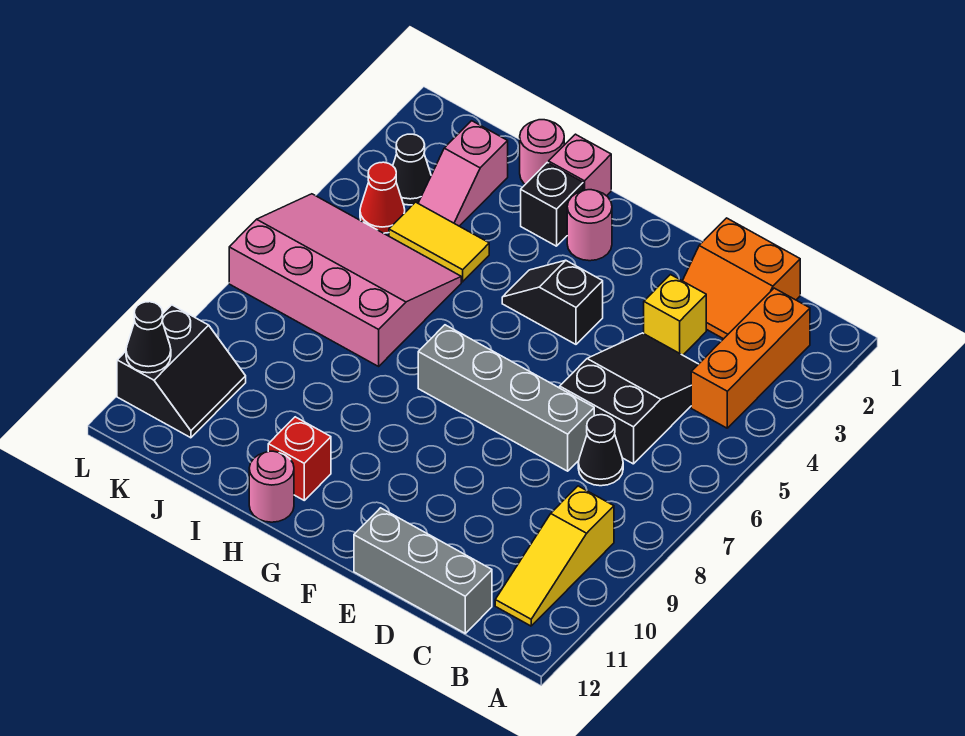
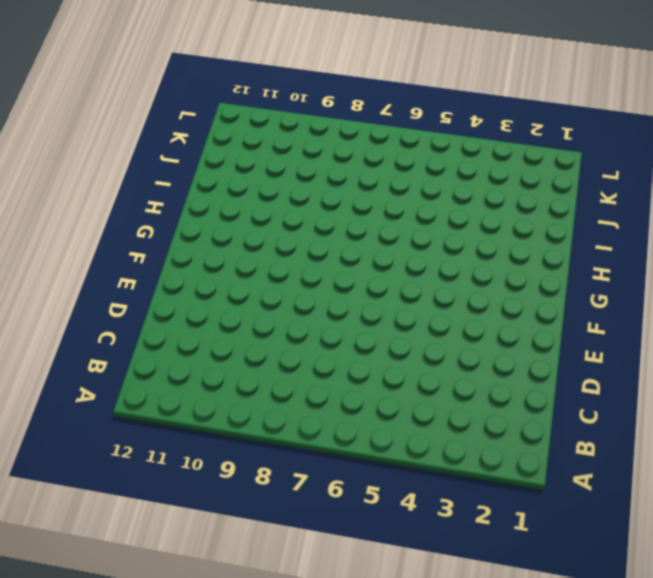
none -> orange brick B2:B4 level 1
none -> yellow slope B9:B11 level 1 top 9
none -> orange slope C1:D2 level 1 top 1

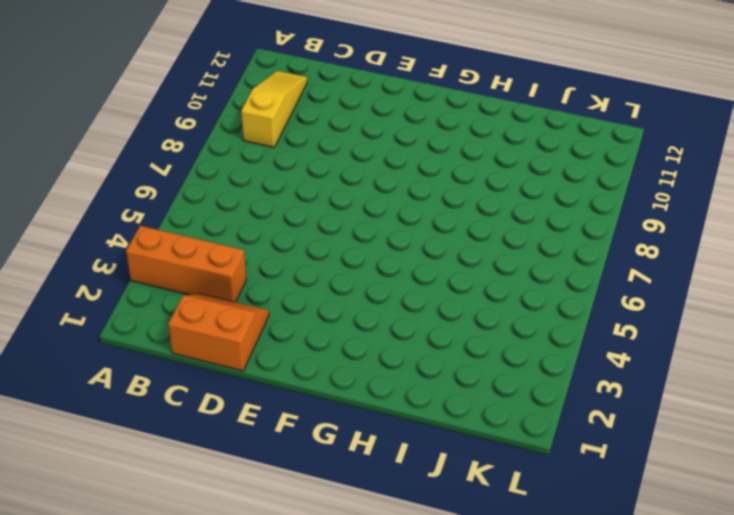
orange brick A3:C3 level 1 -> orange brick B2:B4 level 1
none -> black slope C4:D6 level 1 top 6
none -> black cone C7 level 1
none -> grey brick C12:E12 level 1

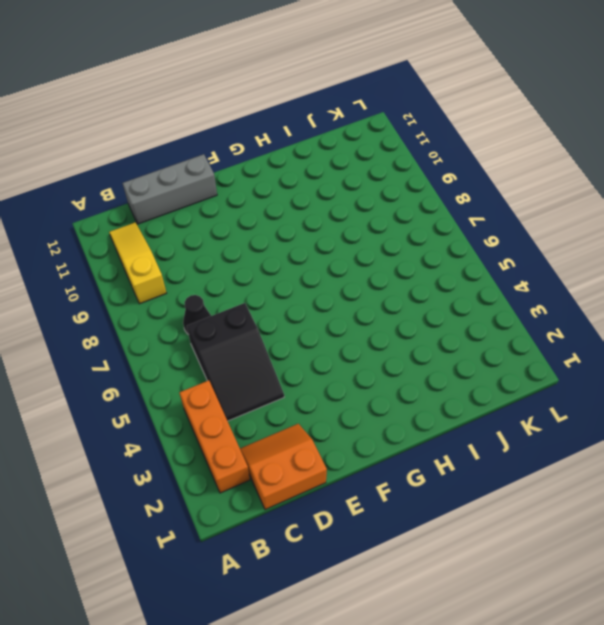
none -> yellow brick D3 level 1
none -> grey brick D7:G7 level 1
none -> black slope F4:G4 level 1 top F

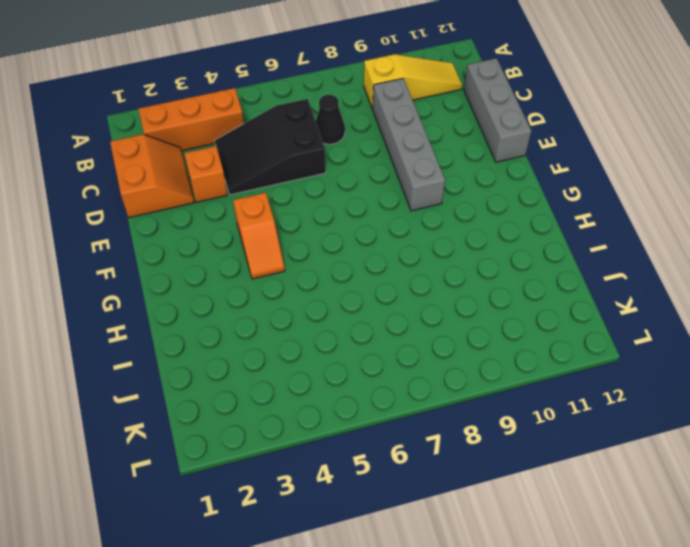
grey brick C9:F9 level 1 -> grey brick D7:G7 level 1
orange brick D3 level 1 -> yellow brick D3 level 1
orange slope F4:G4 level 1 top F -> black slope F4:G4 level 1 top F
none -> pink round brick G2 level 1
none -> pink brick H1 level 1
none -> black brick H2 level 1

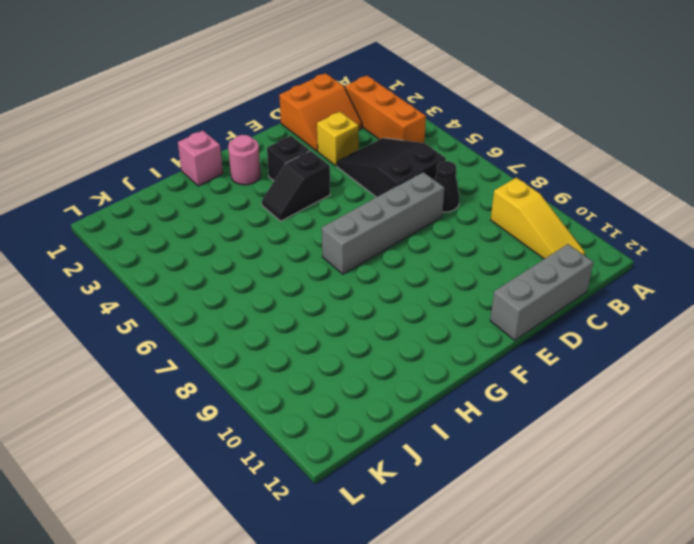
black brick F3 level 1 -> black brick H2 level 1
none -> red brick H11 level 1
none -> pink round brick H12 level 1
none -> pink round brick I1 level 1

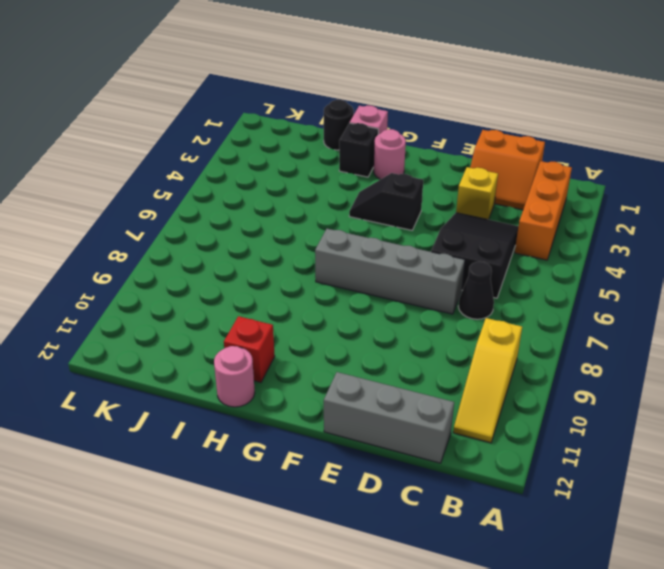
black round brick I1 level 1 -> pink round brick I1 level 1
none -> yellow tile I4:J4 level 1
none -> pink slope I5:L7 level 1 top 7
none -> pink slope J2:J3 level 1 top 2

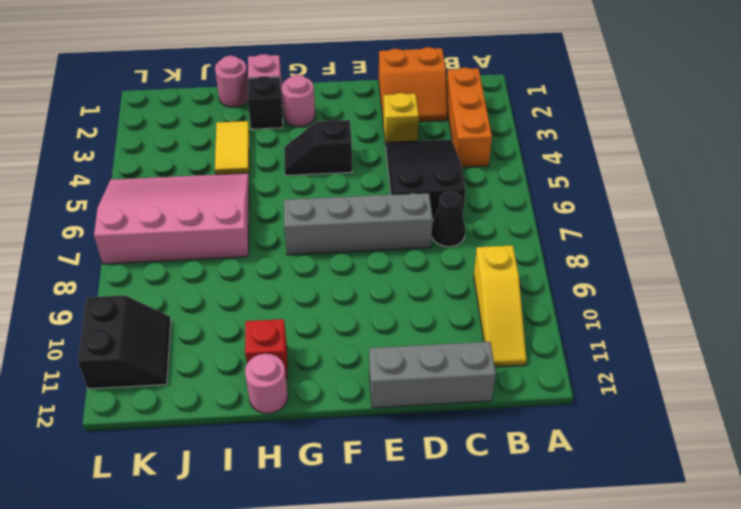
yellow tile I3:I4 level 1 -> yellow tile I4:J4 level 1
none -> pink slope J2:J3 level 1 top 2
none -> black cone K3 level 1
none -> red cone K4 level 1

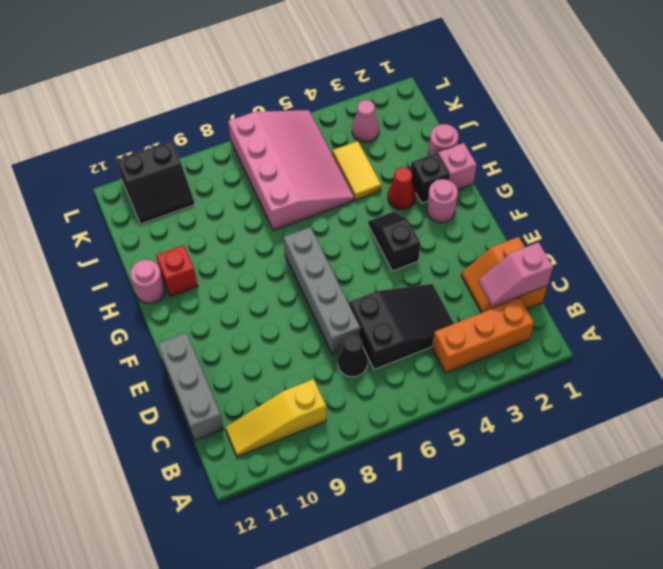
pink slope C1:C2 level 2 top 1 -> pink slope J2:J3 level 1 top 2
red cone H3 level 1 -> red cone K4 level 1
pink cone K3 level 1 -> black cone K3 level 1
none -> yellow brick D3 level 1
none -> black cone L11 level 2

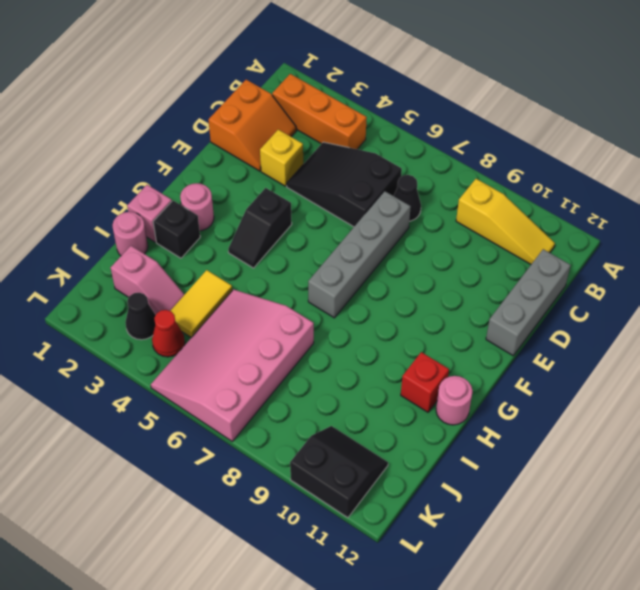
none -> black cone L11 level 2

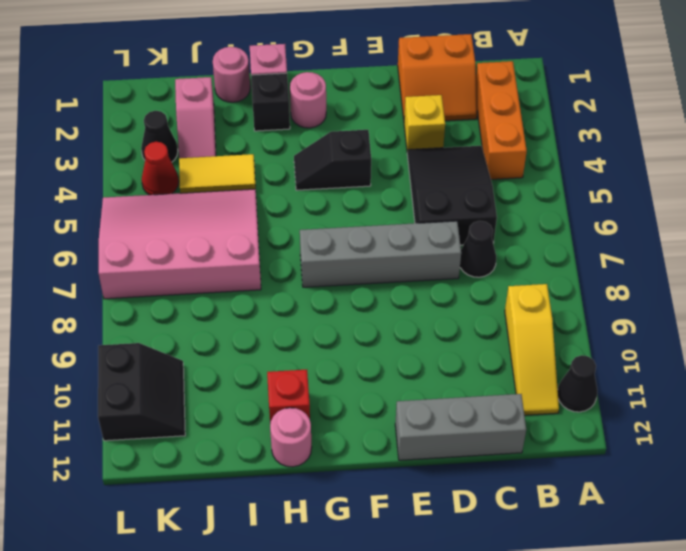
black cone A11 level 1 -> black cone L11 level 2

